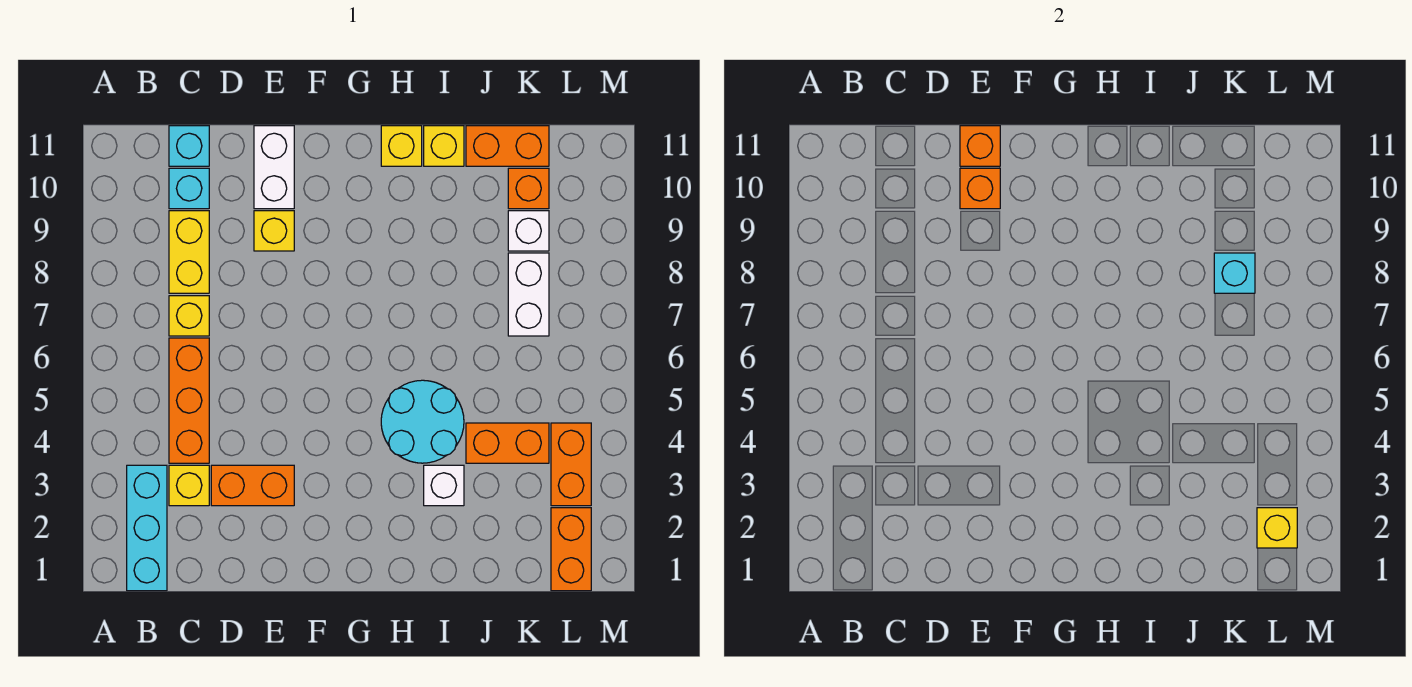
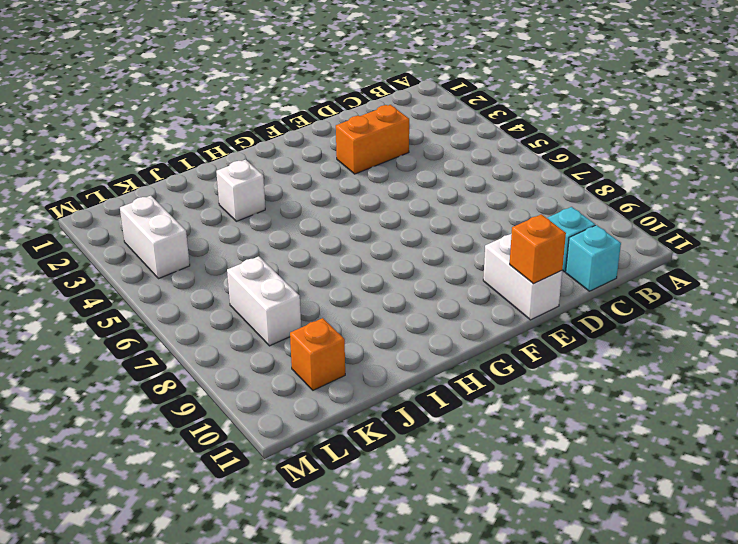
white brick L3:L4 level 1 -> orange brick L3:L4 level 1
none -> cyan brick B1:B3 level 1
none -> yellow brick C3 level 1
none -> orange brick C4:C6 level 1

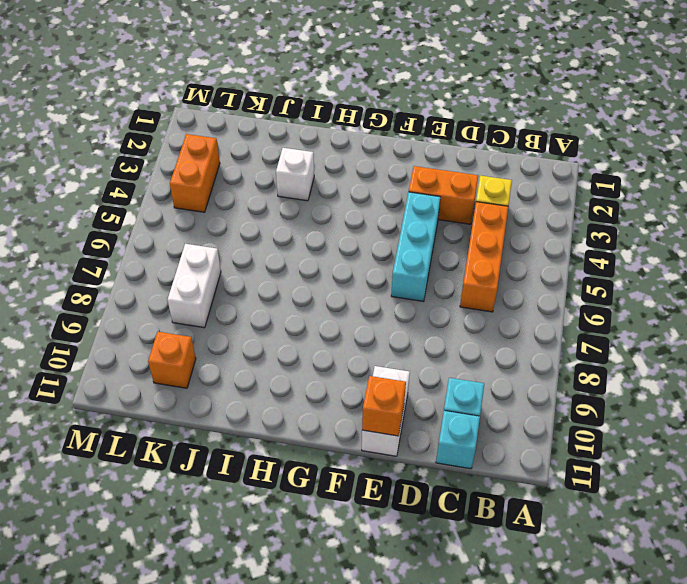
cyan brick E4:E6 level 1 -> cyan brick B1:B3 level 1
none -> yellow brick C7 level 1
none -> yellow brick C8:C9 level 1
none -> yellow brick E9 level 1

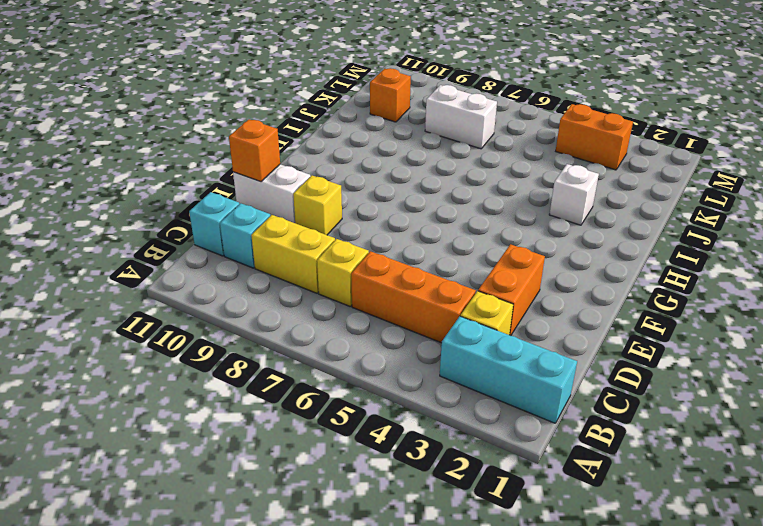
none -> cyan round brick H4:I5 level 1
none -> yellow brick H11 level 1
none -> yellow brick I11 level 1

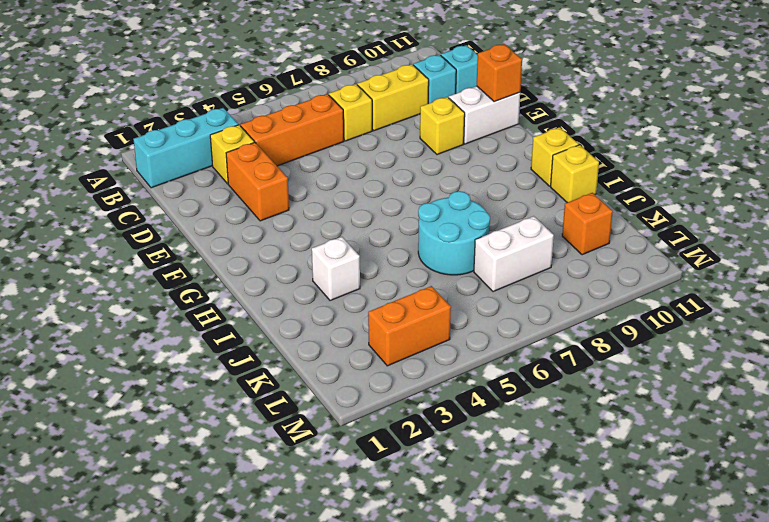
cyan round brick I6:J7 level 1 -> cyan round brick H4:I5 level 1
none -> orange brick J4:K4 level 1
none -> orange brick J11:K11 level 1
none -> white brick K9 level 1

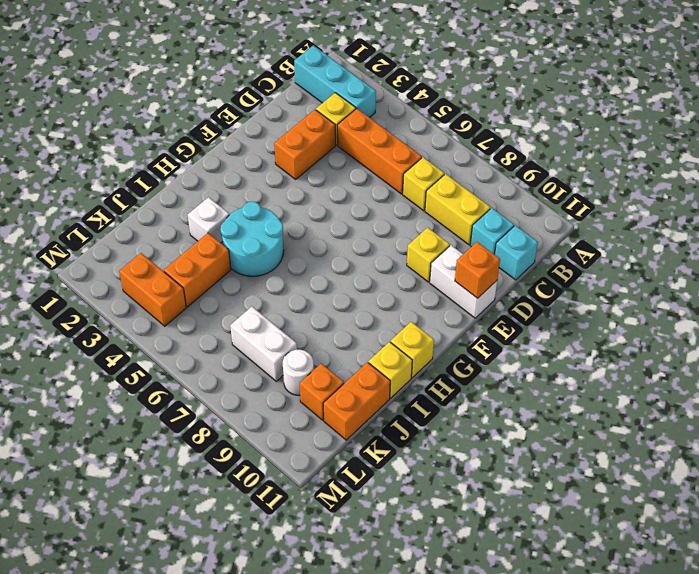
white round brick K9 level 1 -> white brick K9 level 1
none -> orange brick L1:L2 level 1
none -> orange brick E10 level 2
none -> cyan brick K8 level 2

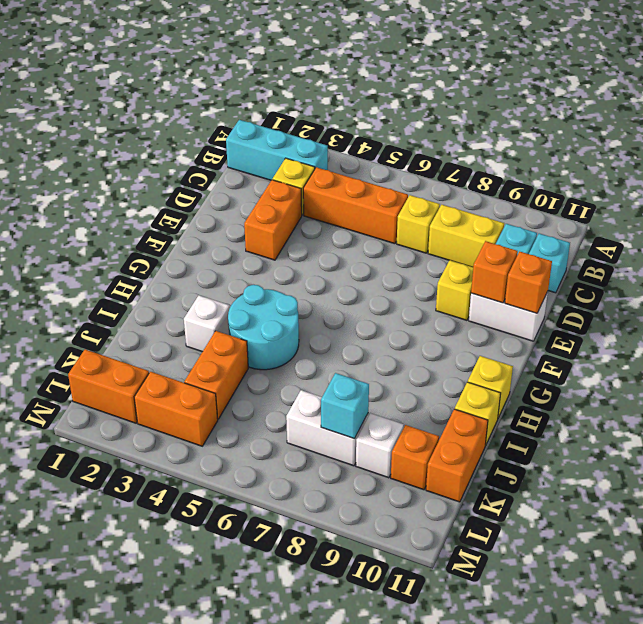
none -> yellow brick L2 level 2

